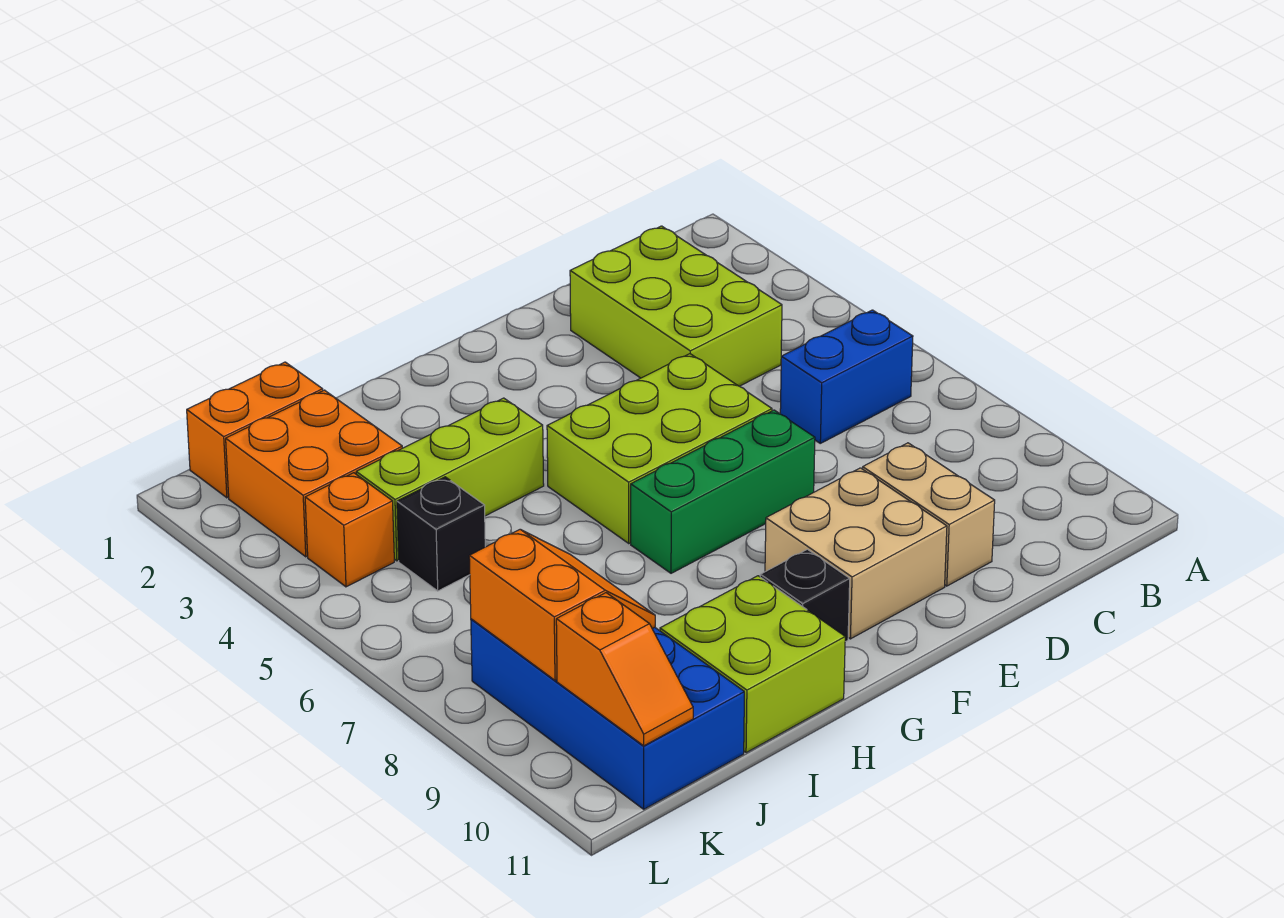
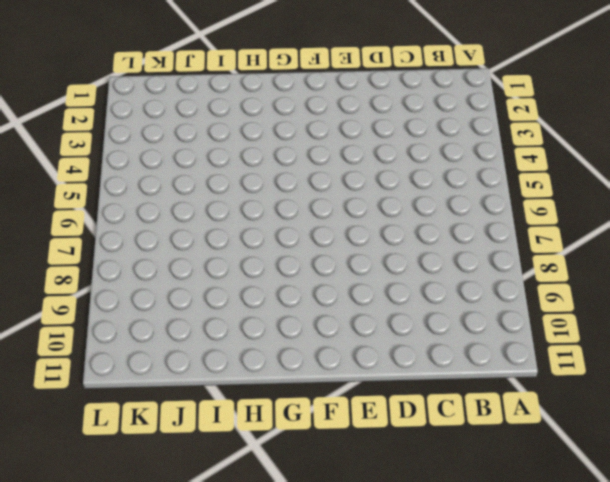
none -> blue brick B6:C6 level 1
none -> lime brick C2:D4 level 1
none -> tan brick D9:D10 level 1

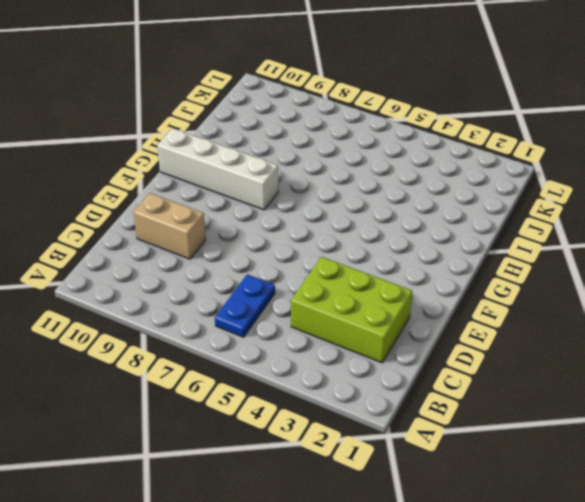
blue plate B6:C6 level 1 -> blue brick B6:C6 level 1
white brick G8:G11 level 1 -> black brick G10 level 1
none -> lime brick E5:G6 level 1
none -> green brick E7:G7 level 1
none -> tan brick E9:F10 level 1

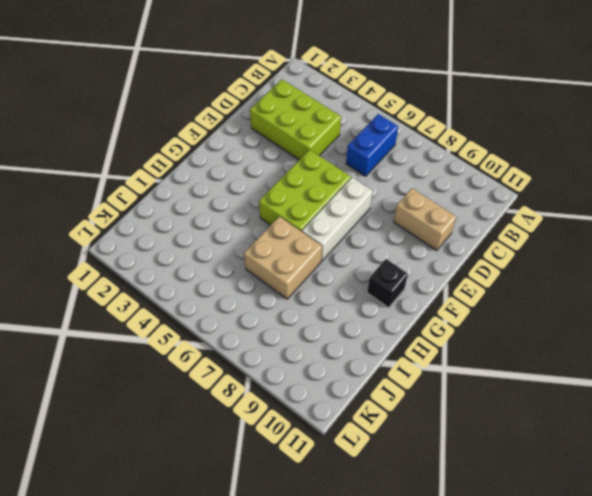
white brick E7:G7 level 1 -> green brick E7:G7 level 1
tan brick H6:I7 level 1 -> tan brick E9:F10 level 1
none -> lime brick H4:J4 level 1
none -> lime brick H10:I11 level 1
none -> orange brick J1:K1 level 1

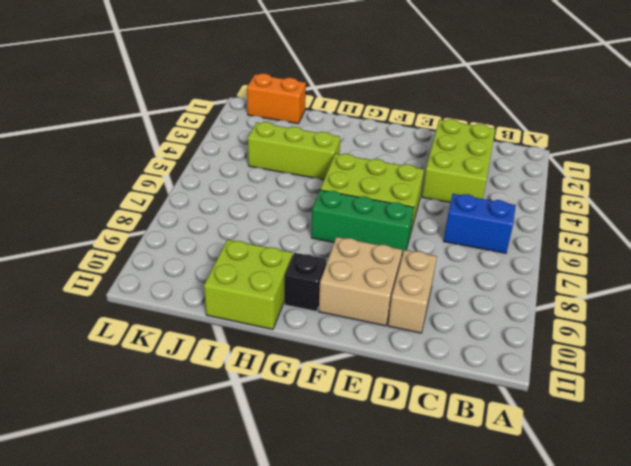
none -> orange brick J2:K3 level 1
none -> black brick J5 level 1
none -> blue brick J8:K11 level 1

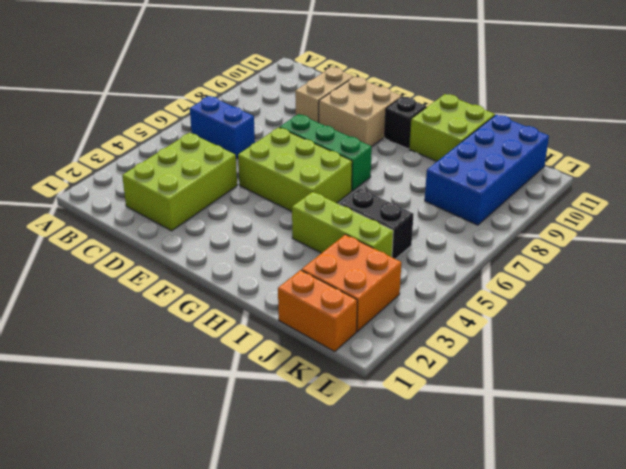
black brick I5:J5 level 1 -> black brick J5 level 1
none -> orange brick K4 level 1
none -> orange slope J8:K9 level 2 top K
none -> orange slope K10:K11 level 2 top 10

